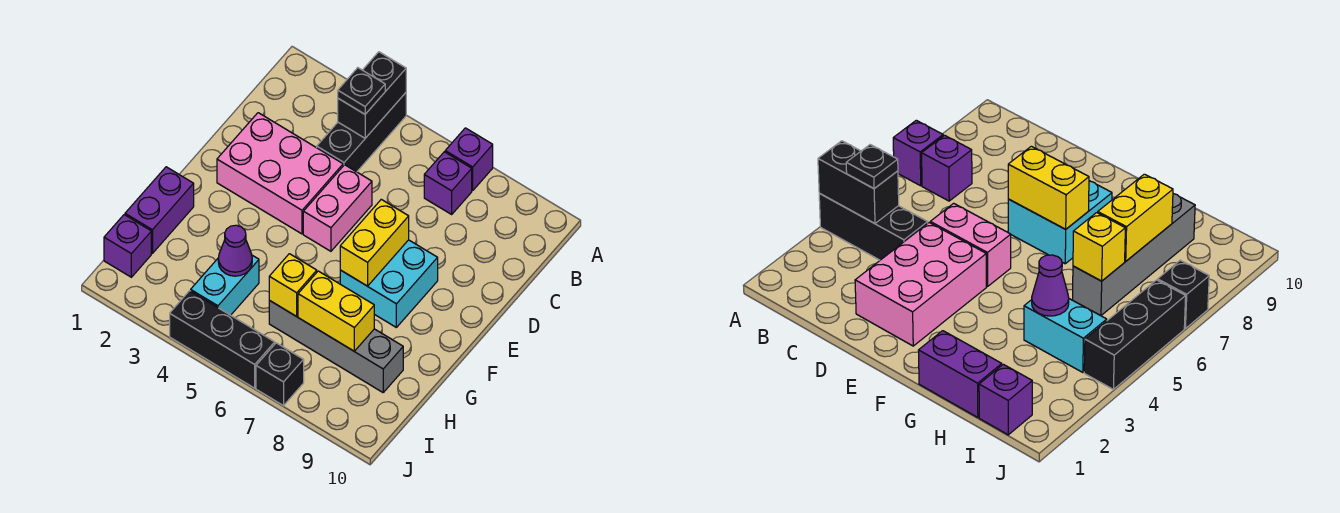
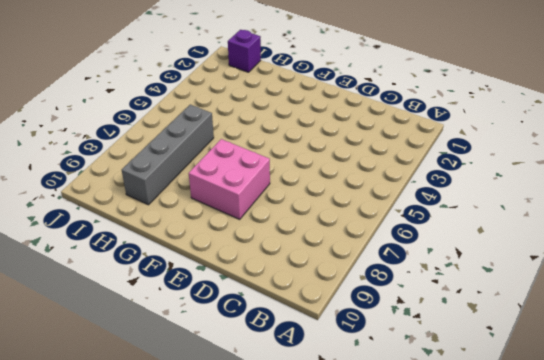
pink brick E7:F8 level 1 -> cyan brick E7:F8 level 1
none -> black brick A4:C4 level 1
none -> purple brick A7 level 1
none -> purple brick B7 level 1

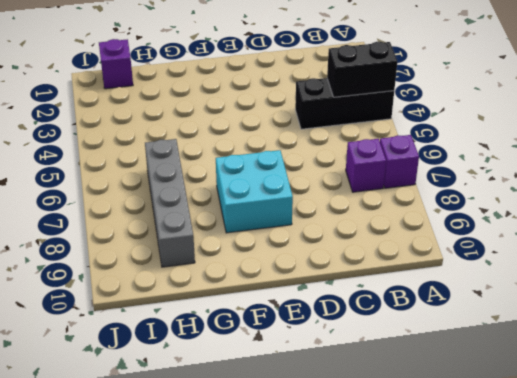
none -> pink brick D2:E4 level 1
none -> pink brick D5:E5 level 1
none -> purple brick G1:H1 level 1

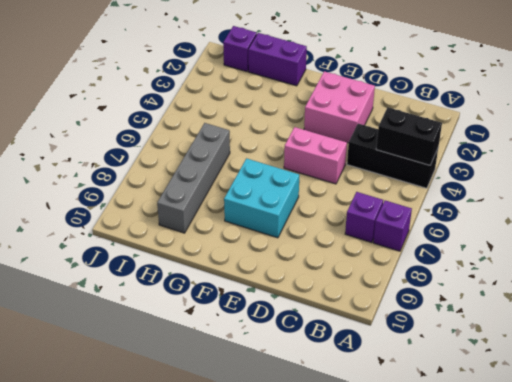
pink brick D2:E3 level 1 -> pink brick D2:E4 level 1
none -> cyan brick H4:I4 level 1
none -> black brick J4:J6 level 1
none -> black brick J7 level 1

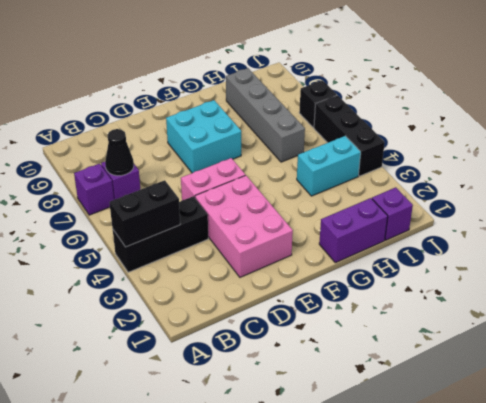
black cone B7 level 2 -> none
none -> yellow brick E7:F7 level 2
none -> purple cone H4 level 2
none -> yellow brick H6 level 2

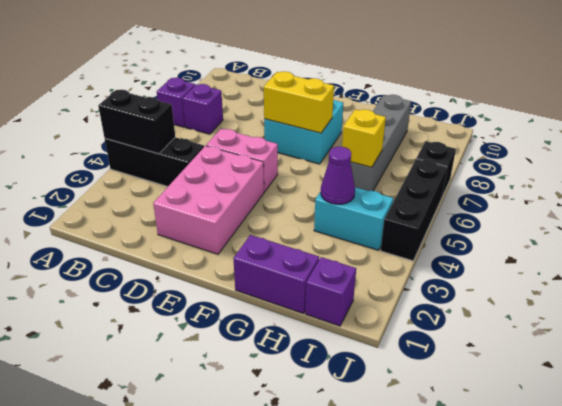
none -> yellow brick H7:H8 level 2
none -> black plate B4 level 3

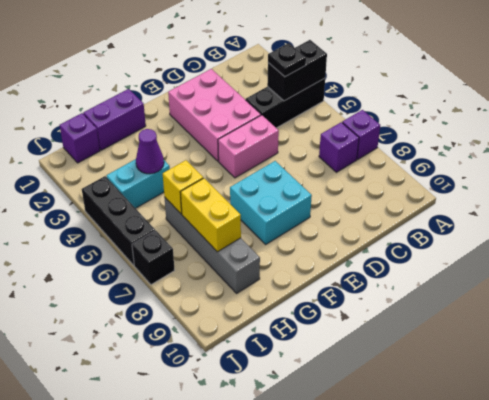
none -> yellow brick E7:F7 level 2

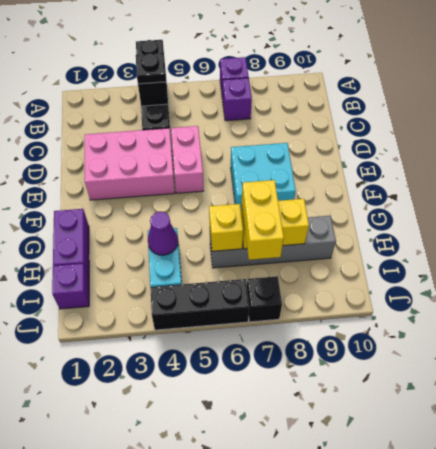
yellow brick H7:I7 level 3 -> yellow brick E7:F7 level 2

